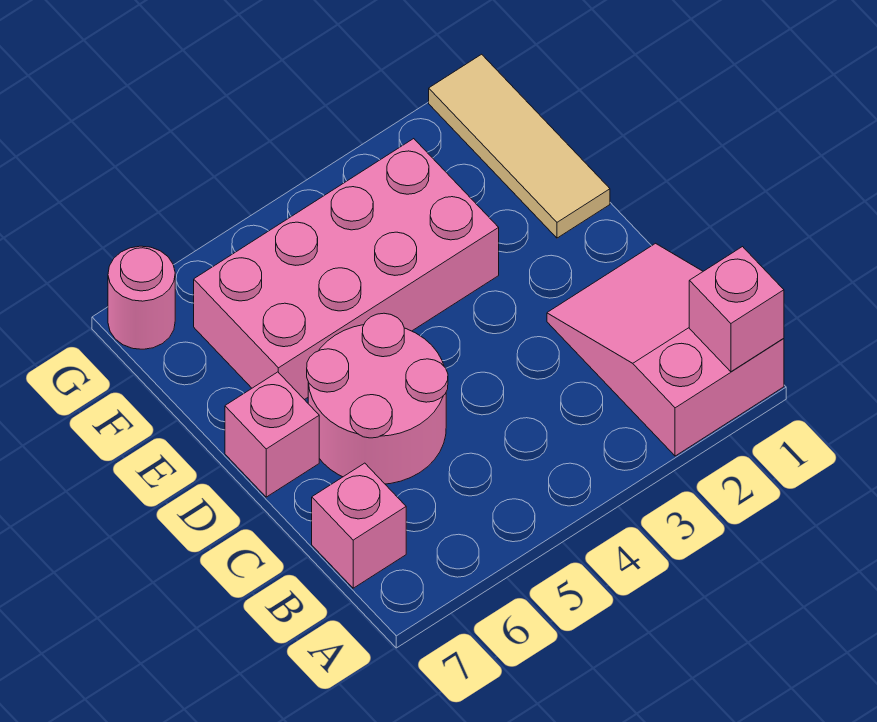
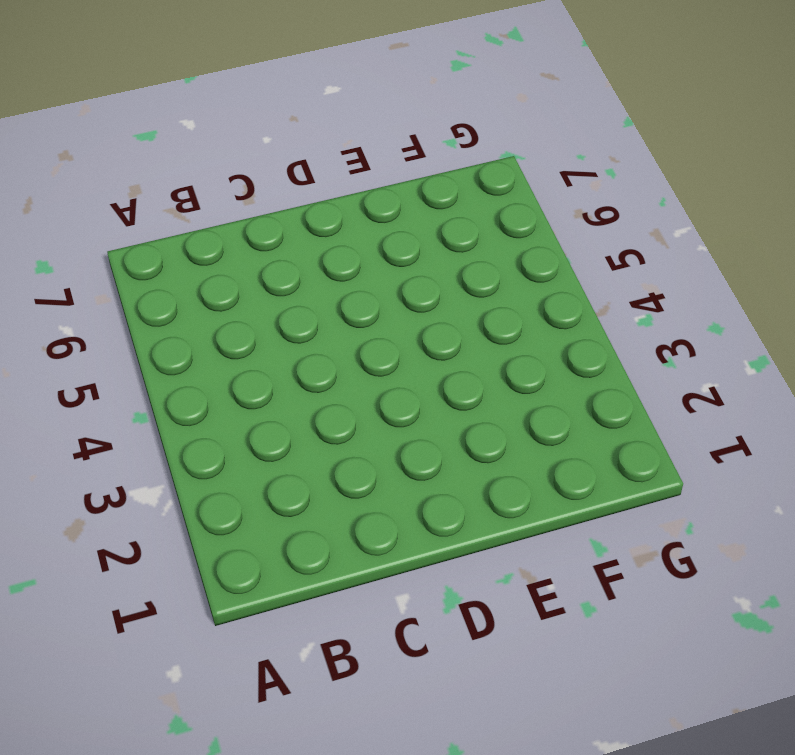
none -> pink slope A1:C2 level 1 top A
none -> pink brick B7 level 1

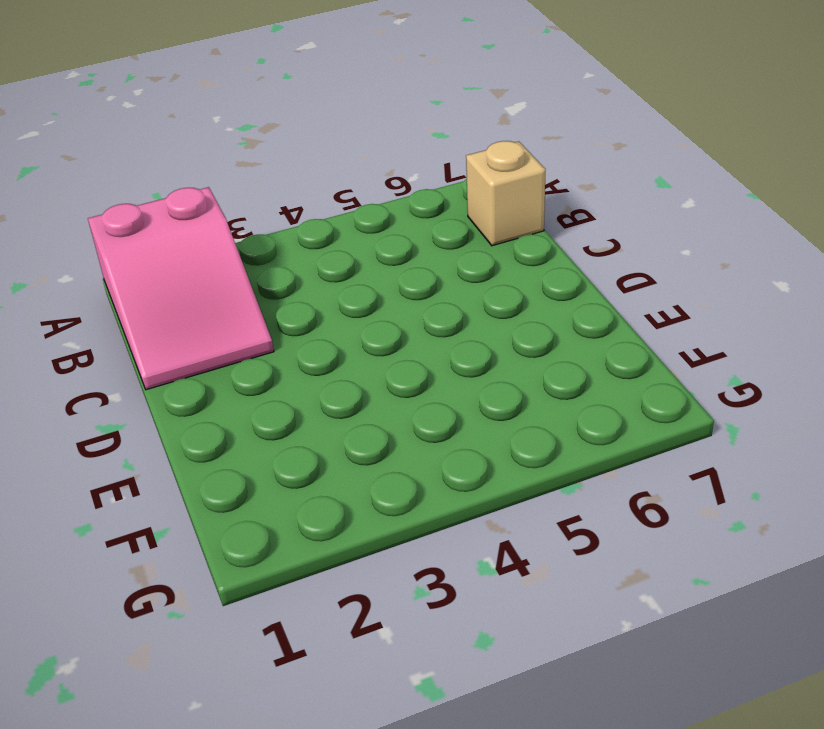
tan brick B7 level 1 -> pink brick B7 level 1
none -> pink round brick C5:D6 level 1
none -> pink brick D7 level 1

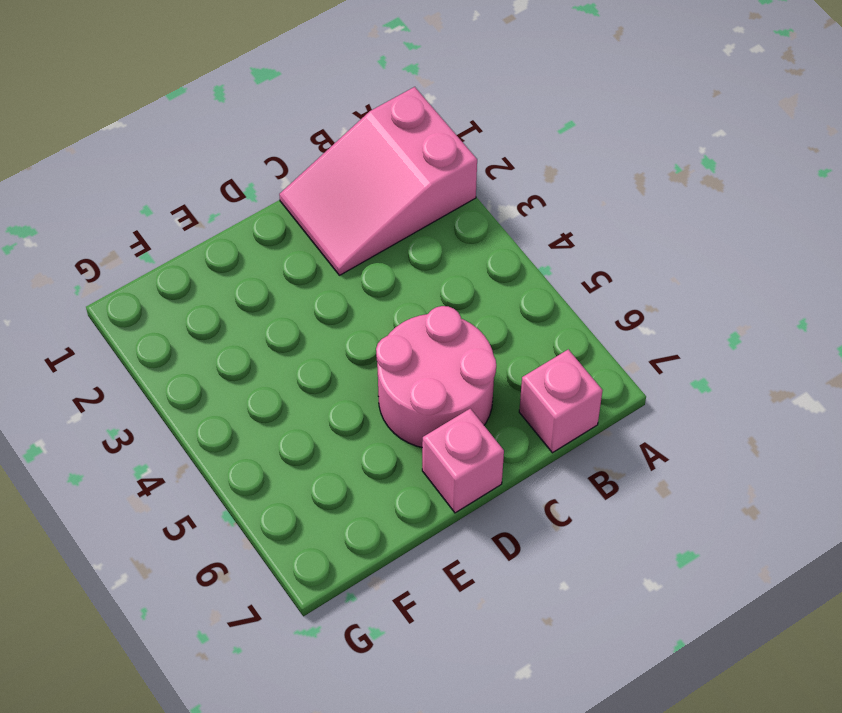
none -> tan tile E1:G1 level 1
none -> pink brick E3:F6 level 1

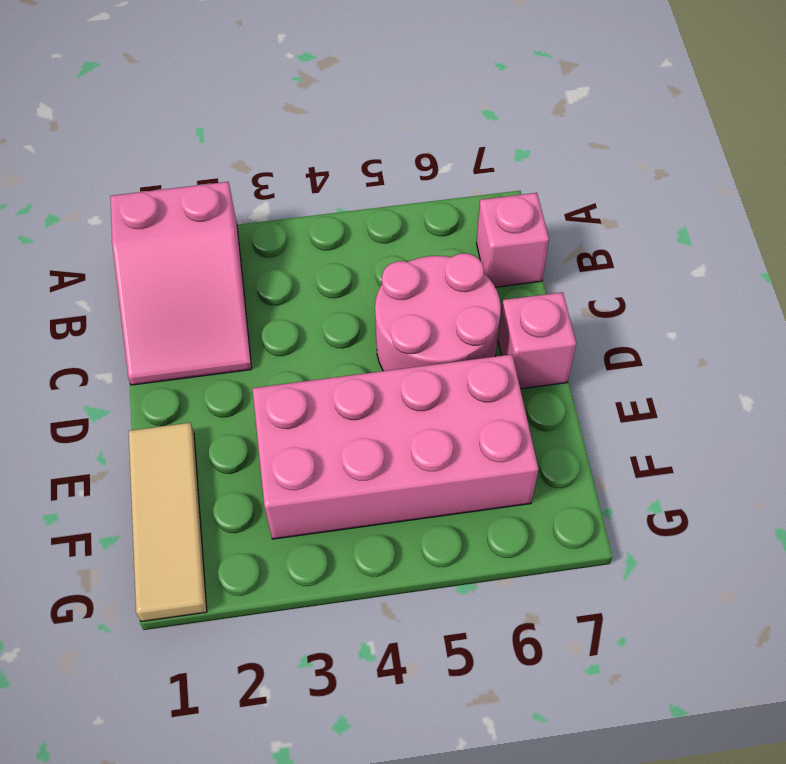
none -> pink round brick G7 level 1
none -> pink brick A1 level 2

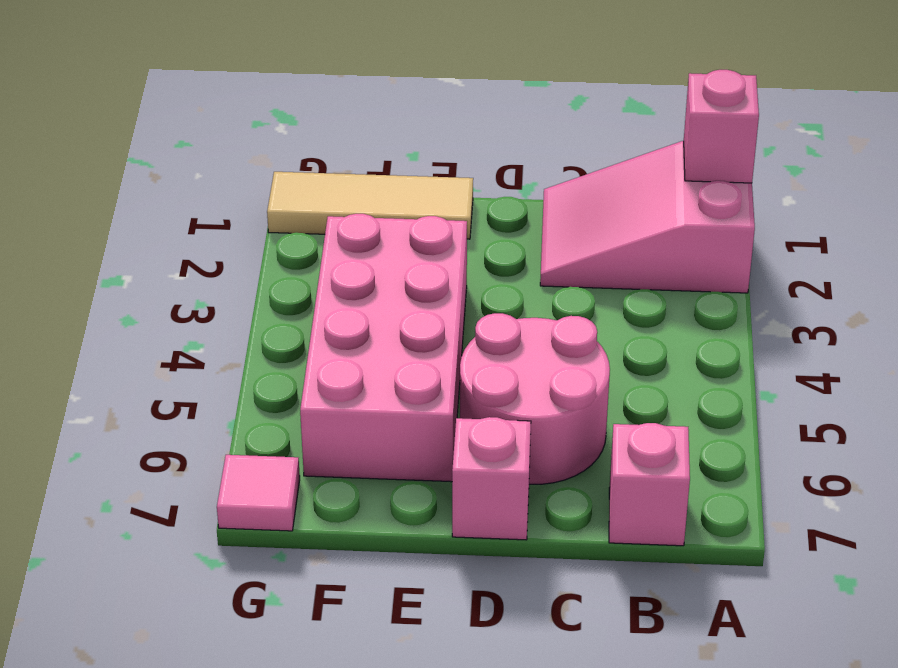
pink tile G7 level 1 -> pink round brick G7 level 1

